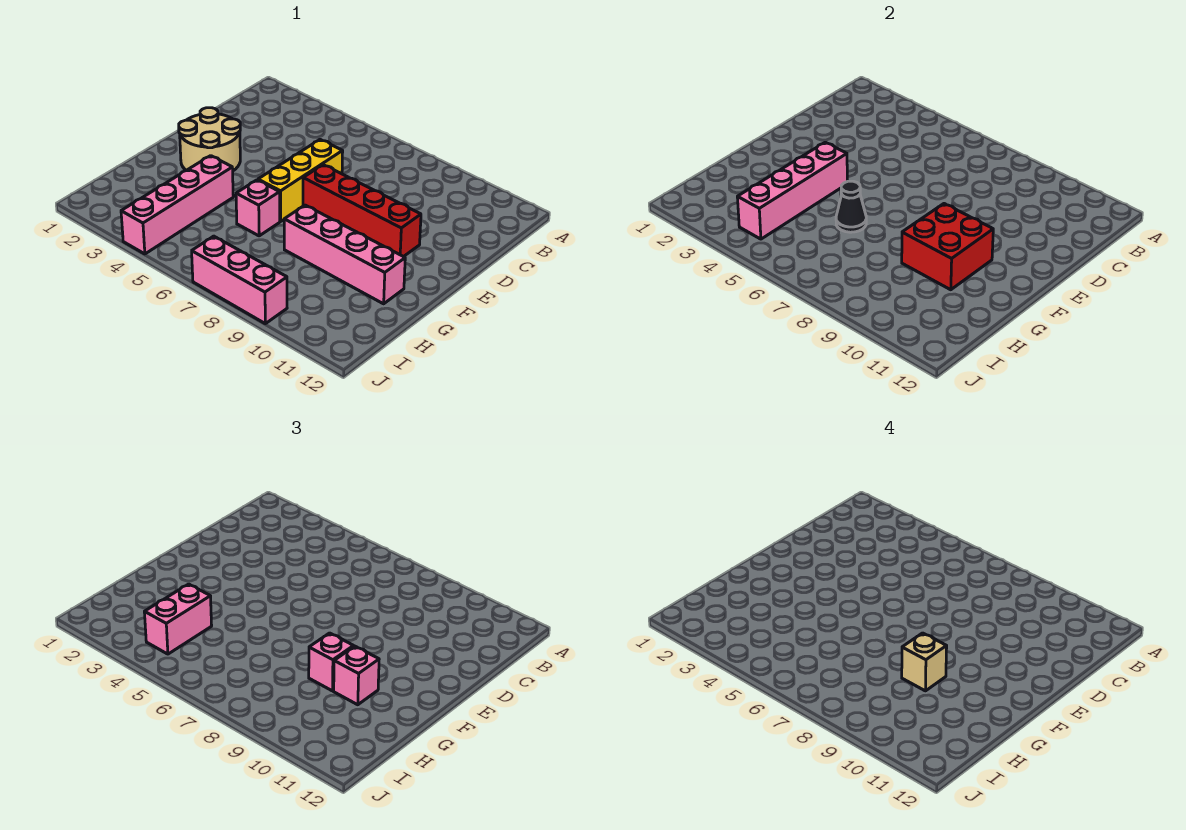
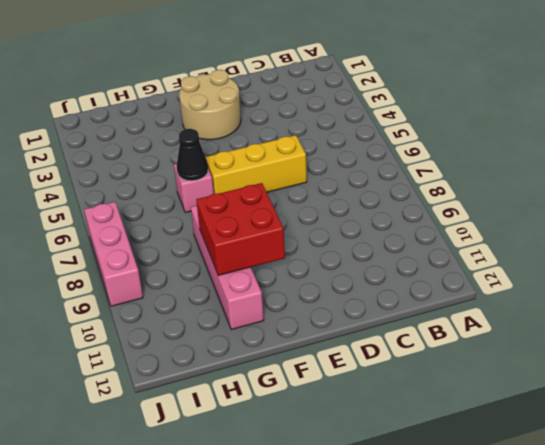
none -> red brick E7:E10 level 1
none -> pink brick G4:J4 level 1
none -> pink brick F4:I4 level 2

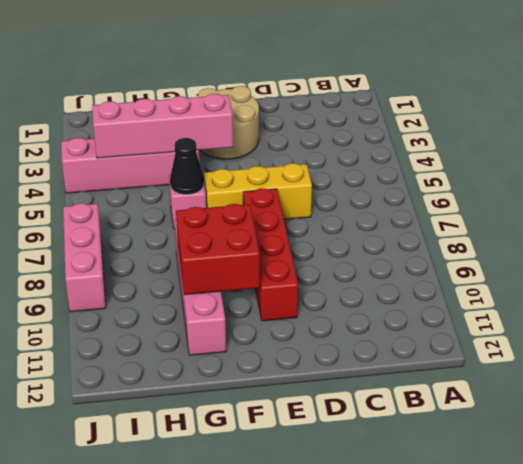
none -> pink brick G9 level 3
none -> pink brick G10 level 3
none -> pink brick H4:I4 level 3

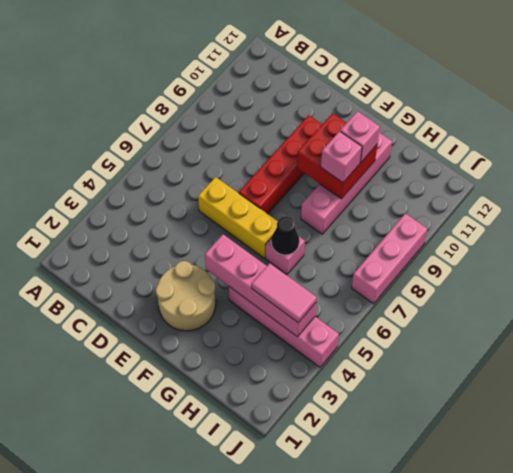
pink tile H4:I4 level 3 -> pink brick H4:I4 level 3
none -> tan brick G9 level 4

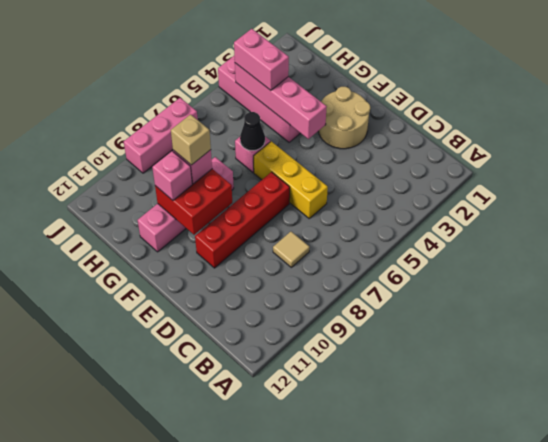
tan tile C8 level 1 -> none

